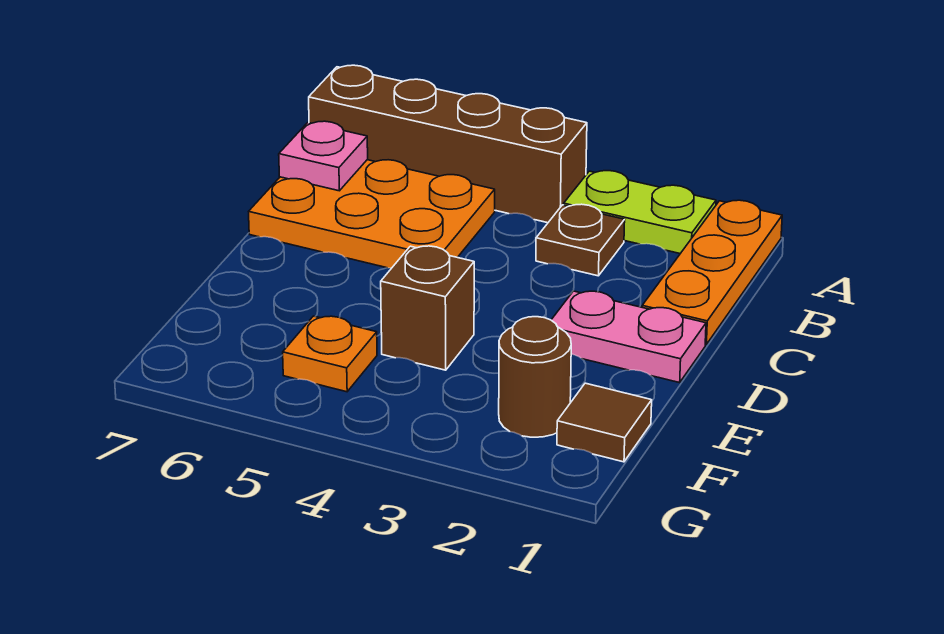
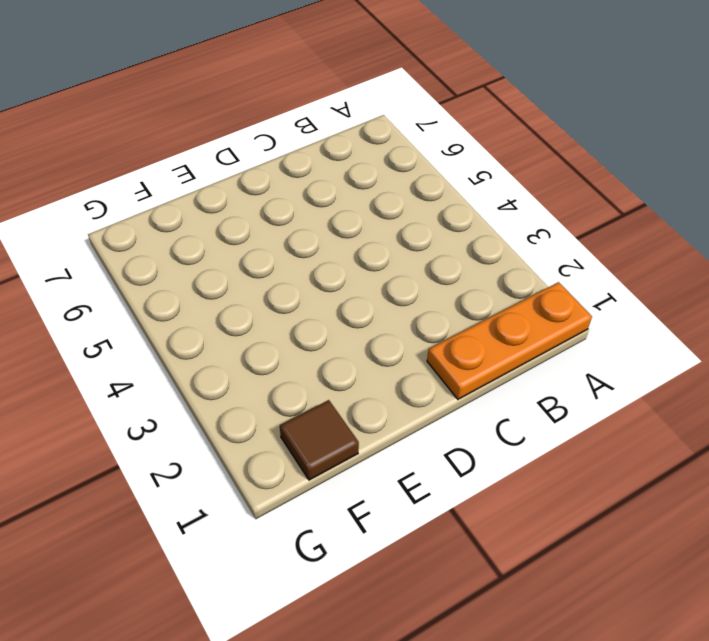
none -> lime plate A2:A3 level 1
none -> brown brick A4:A7 level 1

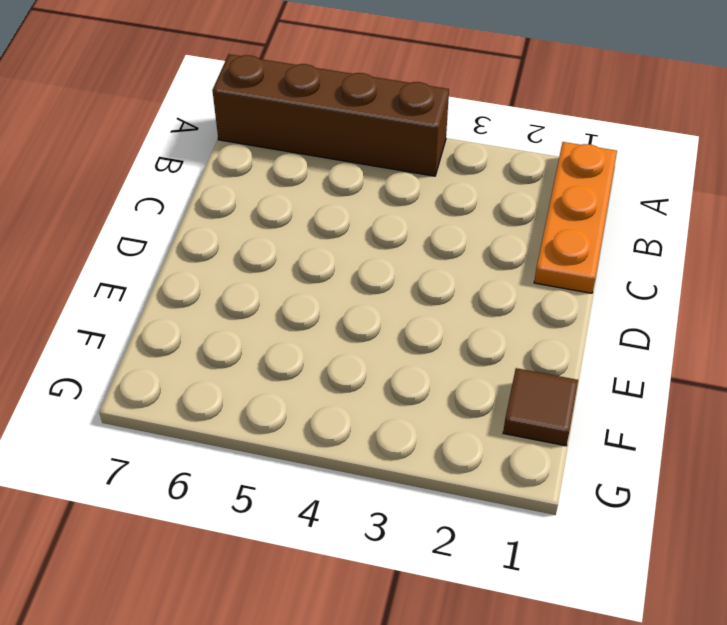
none -> lime plate A2:A3 level 1
none -> brown plate B3 level 1

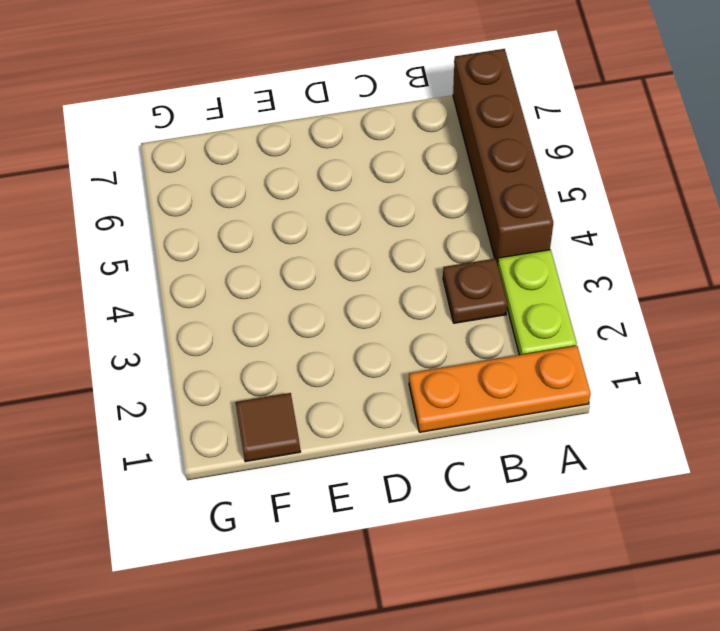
none -> orange plate B5:C7 level 1
none -> pink plate D1:D2 level 1

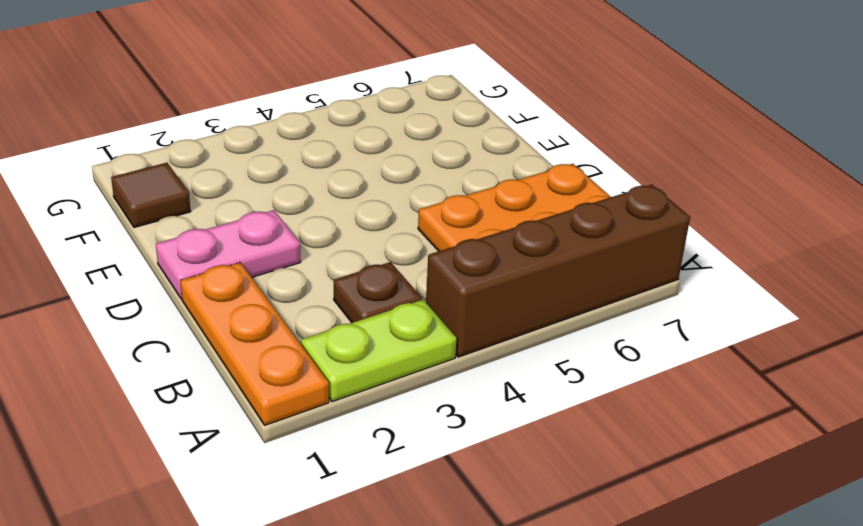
none -> brown brick E4 level 1
none -> brown round brick F2 level 1

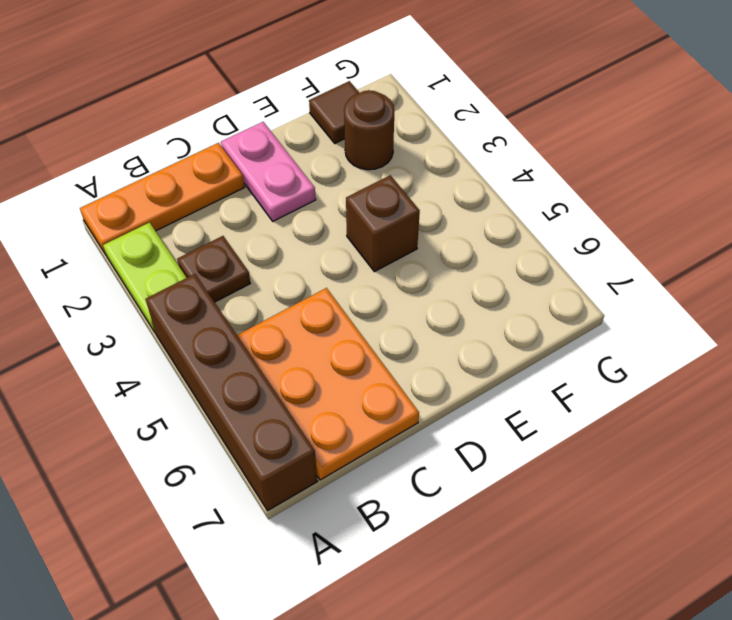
none -> orange plate F5 level 1
none -> pink plate B7 level 2

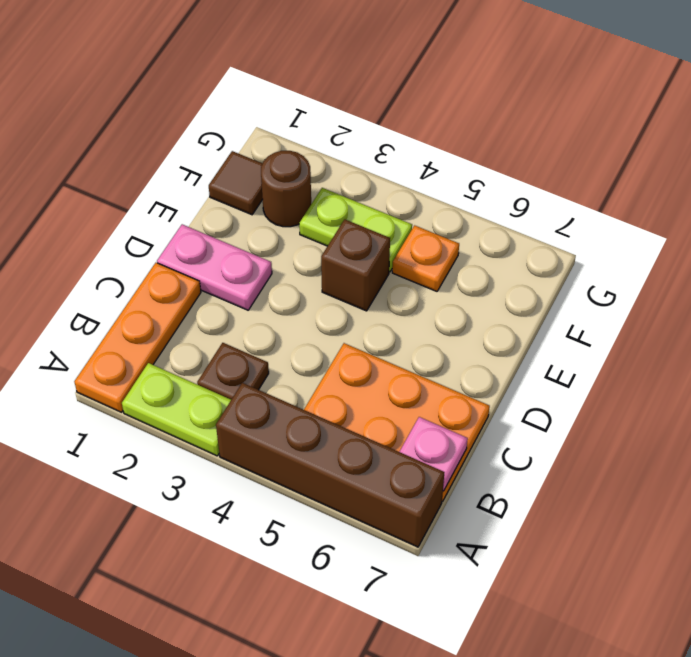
lime plate F3:F4 level 1 -> none

